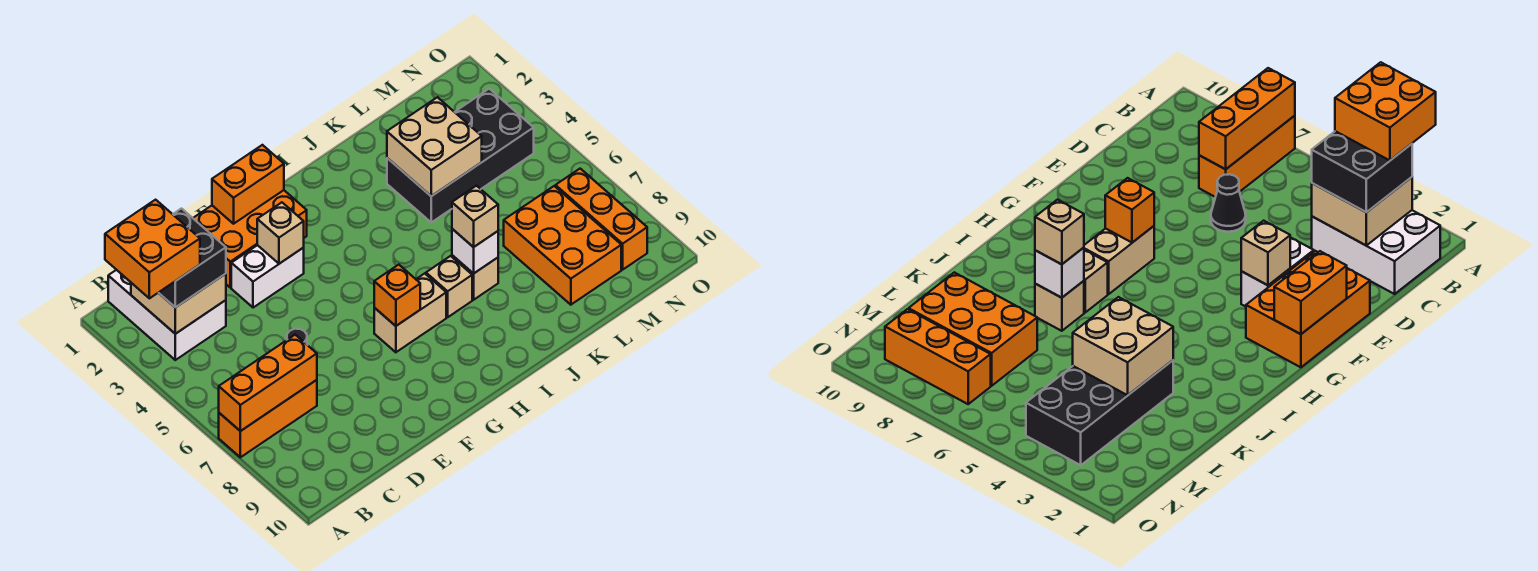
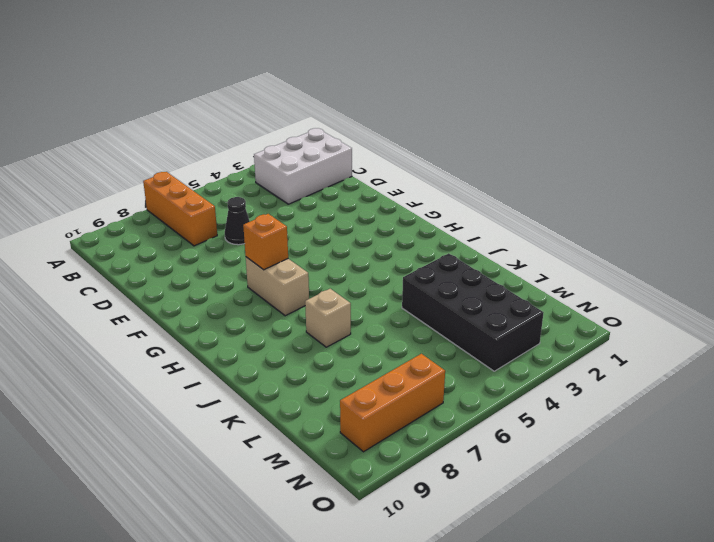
none -> orange brick E1:G2 level 1
none -> white brick E3:F3 level 1
none -> tan brick I7 level 1

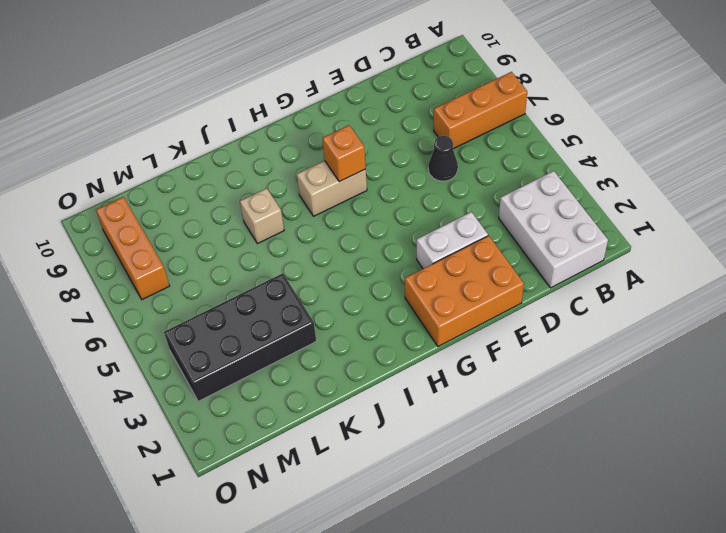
none -> tan brick I7 level 1
none -> orange brick L7:M9 level 1
none -> orange brick A7:C7 level 2

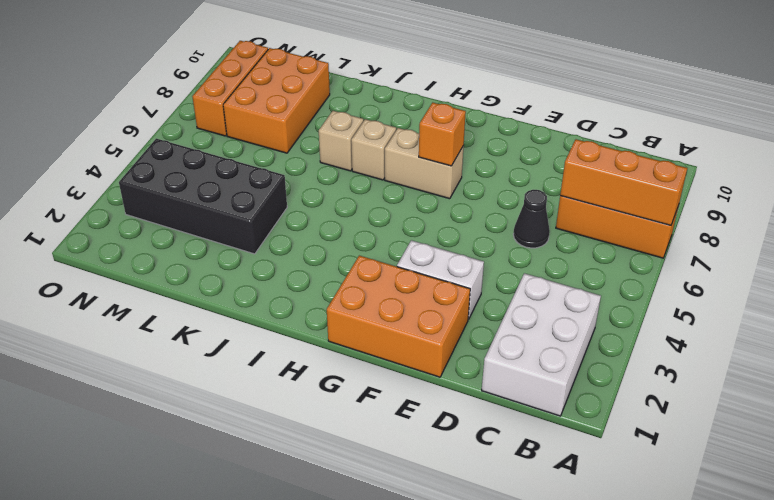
none -> tan brick B2:C3 level 2
none -> orange brick F1:G1 level 2
none -> tan brick F3 level 2

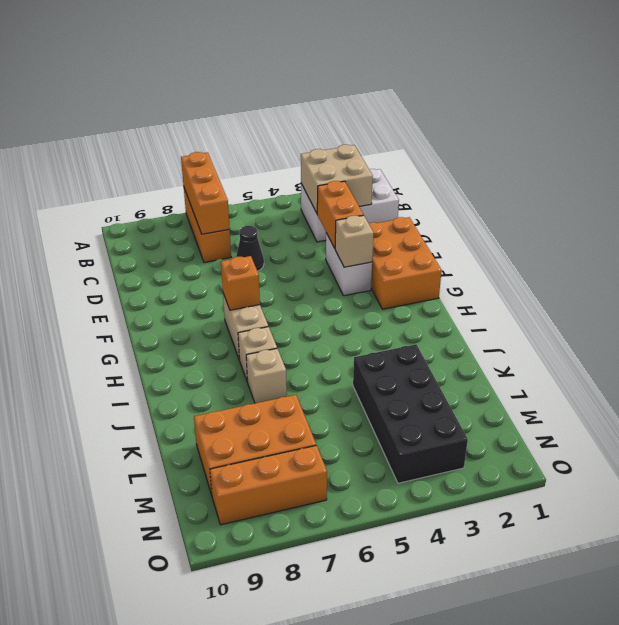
orange brick D3:E3 level 2 -> orange brick F1:G1 level 2
none -> white brick J7 level 2
none -> tan brick K3:L4 level 2
none -> black brick B2:C3 level 3

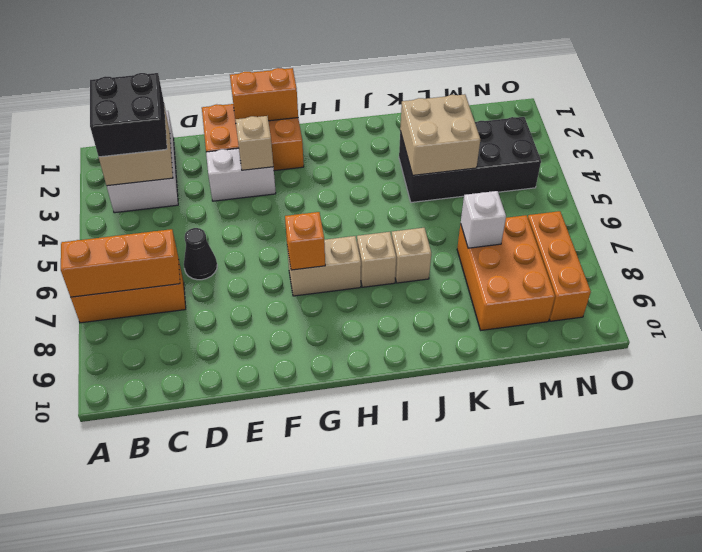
white brick L7 level 2 -> white brick J7 level 2
none -> tan brick J7 level 3
none -> orange brick A2:B3 level 4

